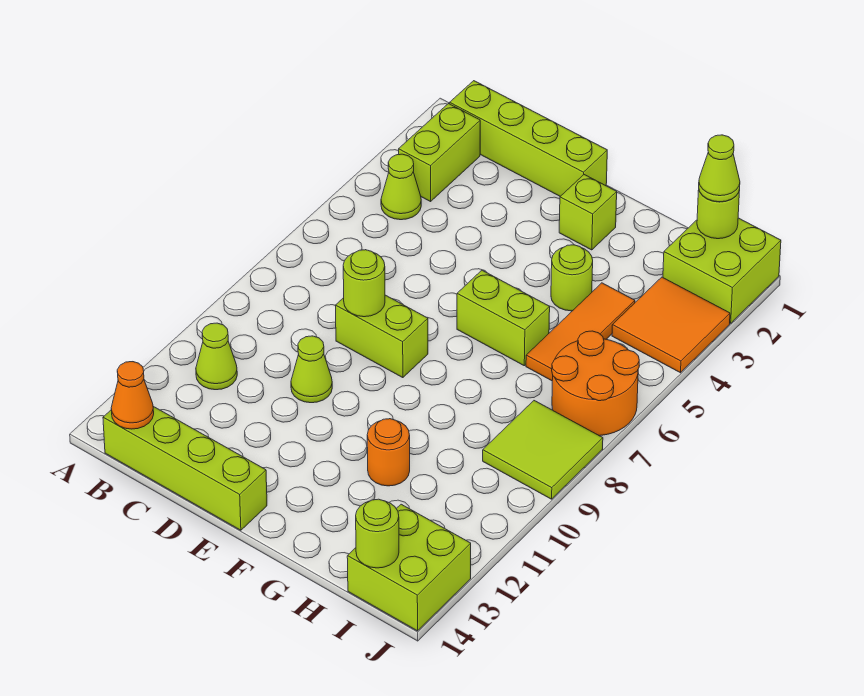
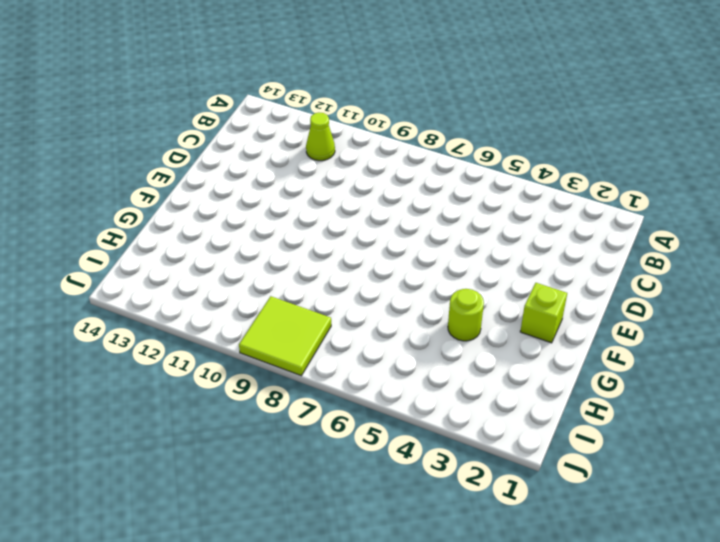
none -> lime brick B1:E1 level 1
none -> lime brick B2:B3 level 1
none -> lime cone B4 level 1

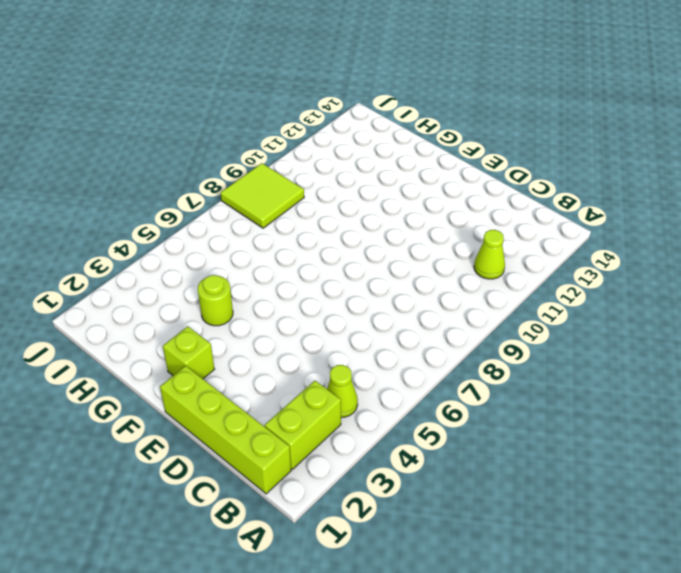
none -> lime brick B14:E14 level 1
none -> lime brick D8:E8 level 1
none -> lime cone D10 level 1

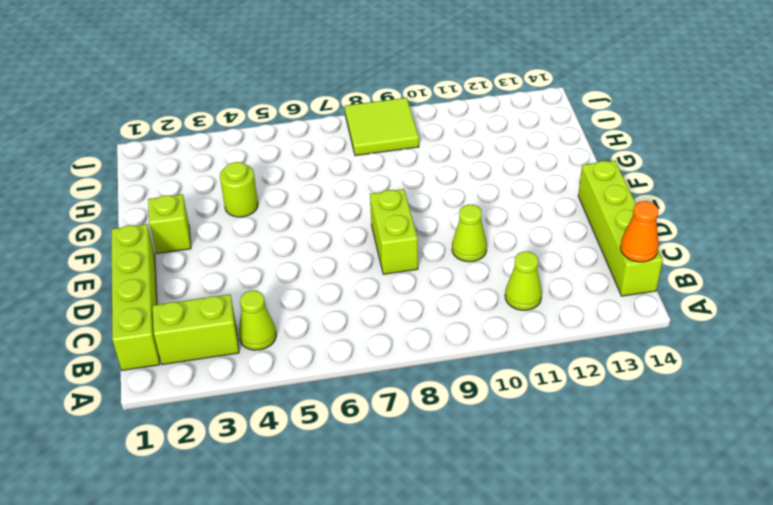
none -> lime brick F6:G6 level 1
none -> orange round brick G11 level 1
none -> orange tile H4:H6 level 1

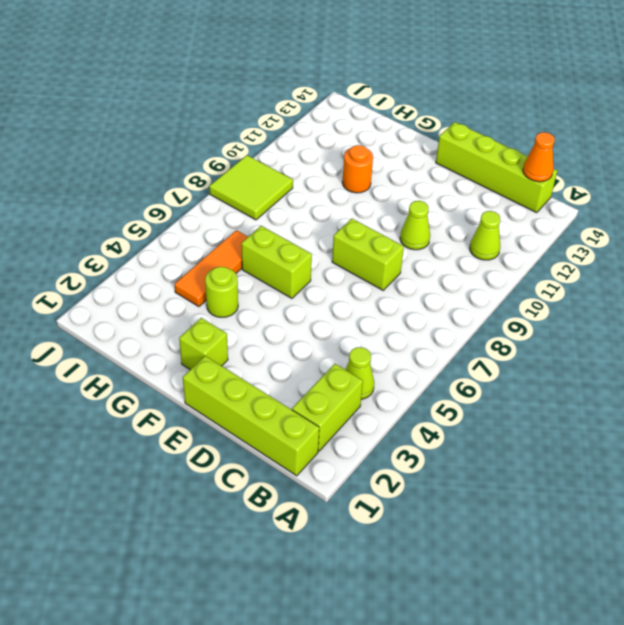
none -> lime brick I1:J2 level 1
none -> orange tile I3:J4 level 1
none -> orange round brick I6:J7 level 1

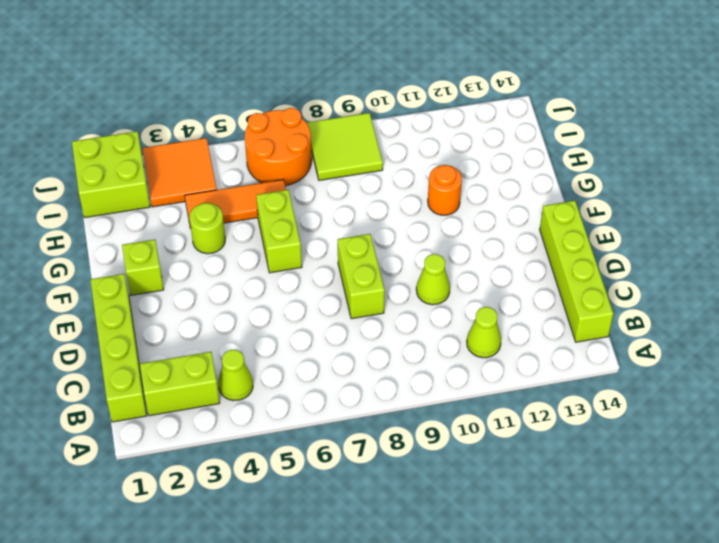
none -> lime brick I13:J14 level 1
none -> orange cone B14 level 2
none -> lime round brick D8 level 2

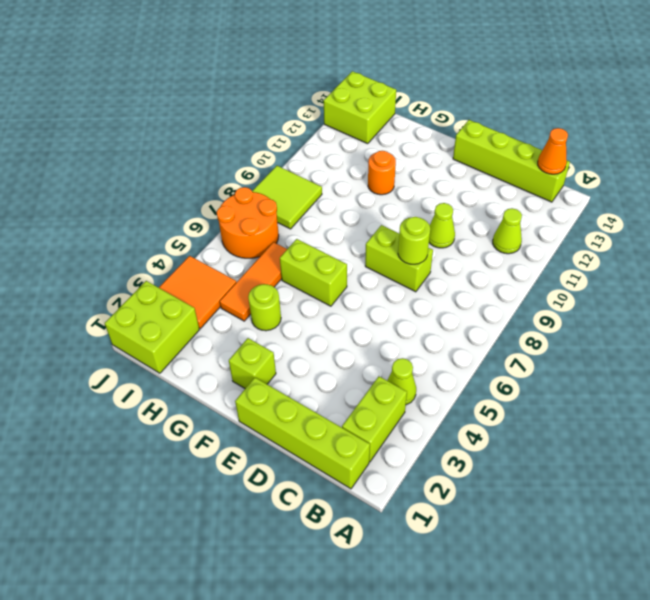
none -> lime round brick I1 level 2
none -> lime round brick I14 level 2
none -> lime cone I1 level 3

